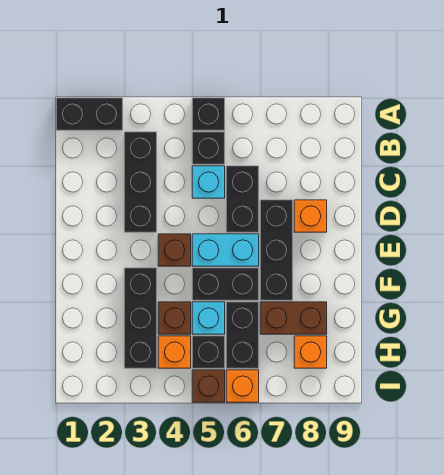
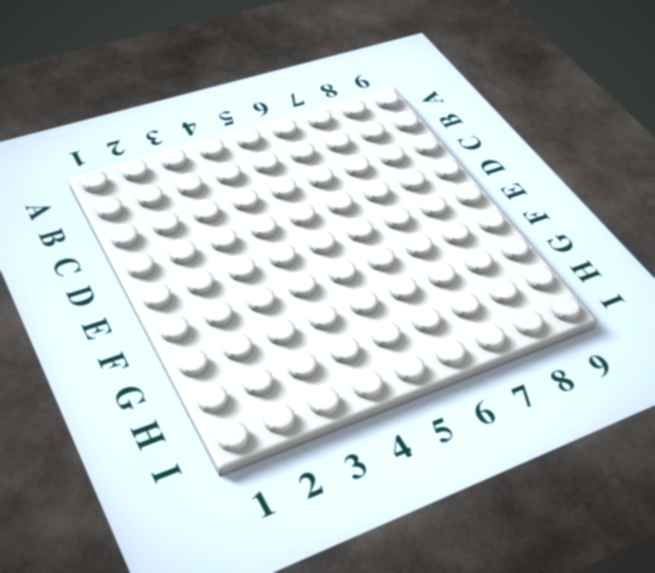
none -> black brick A1:A2 level 1
none -> black brick A5 level 1
none -> black brick B3:D3 level 1

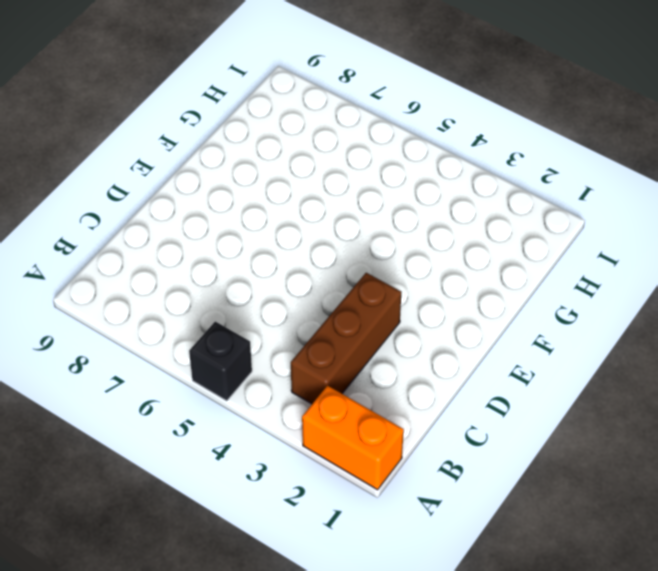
orange brick A1:A2 level 1 -> black brick A1:A2 level 1
brown brick B3:D3 level 1 -> black brick B3:D3 level 1
none -> black brick B5 level 1
none -> cyan brick C5 level 1
none -> black brick C6:D6 level 1

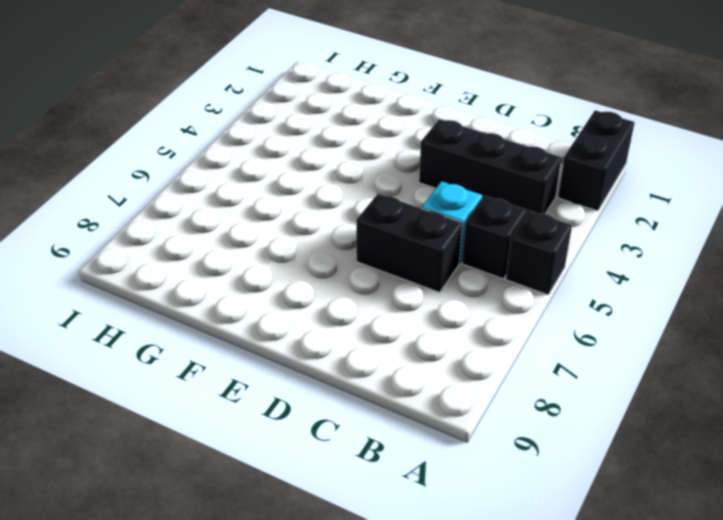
none -> black brick D7:F7 level 1
none -> orange brick D8 level 1
none -> brown brick E4 level 1

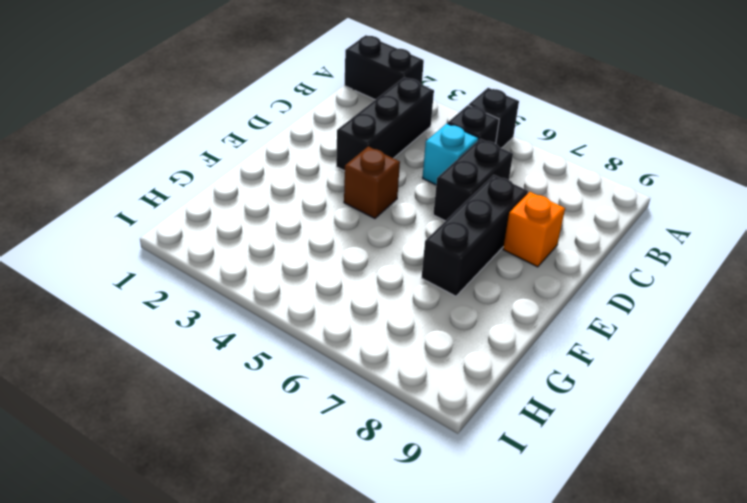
none -> cyan brick E5:E6 level 1
none -> black brick F3:H3 level 1
none -> black brick F5:F6 level 1

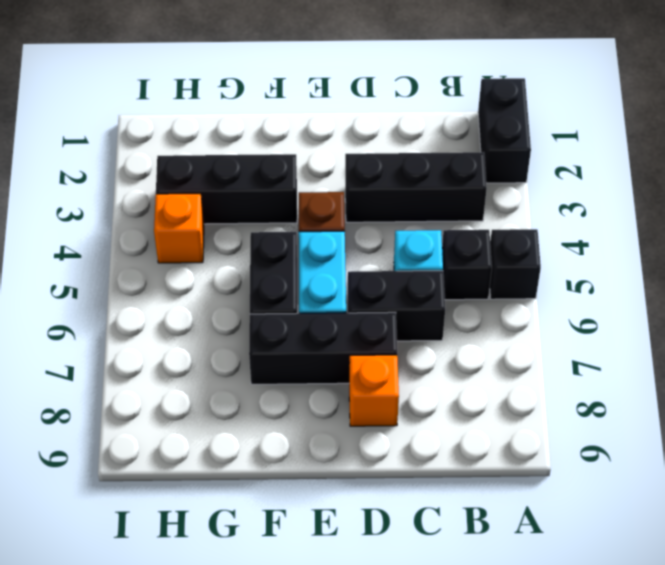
none -> brown brick G4 level 1
none -> cyan brick G5 level 1
none -> black brick G6:H6 level 1

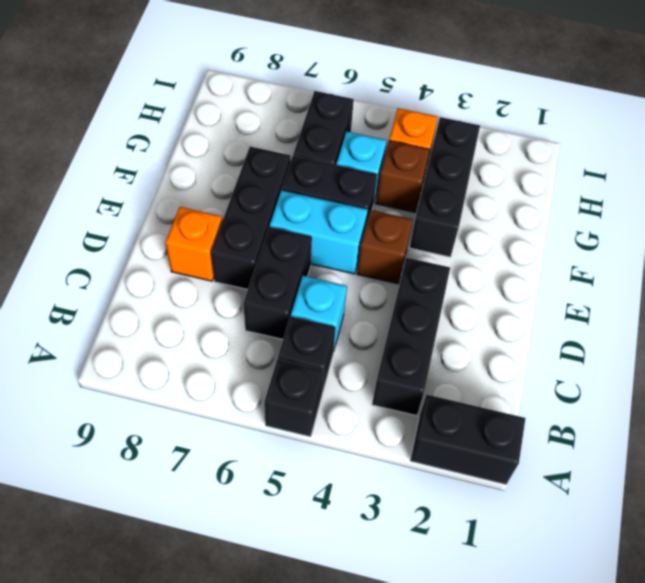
none -> brown brick G7:G8 level 1
none -> black brick H5 level 1
none -> orange brick H8 level 1

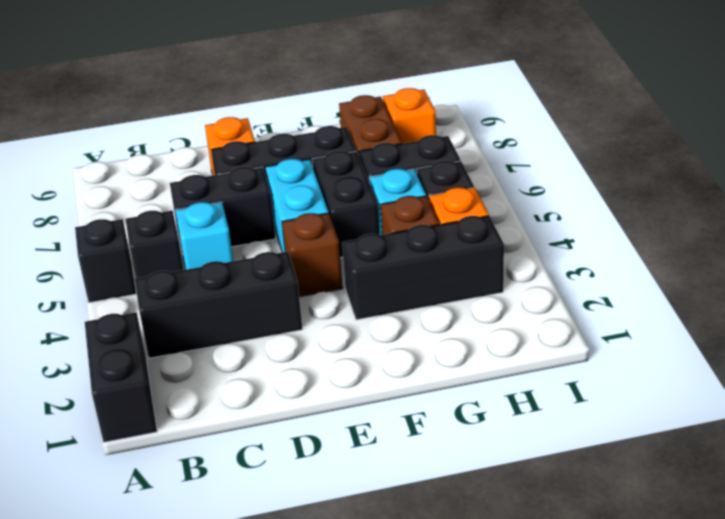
none -> brown brick I5 level 1
none -> orange brick I6 level 1

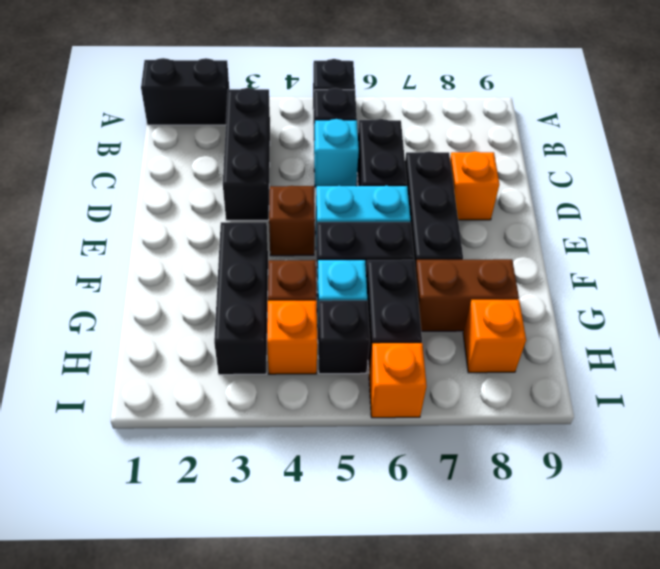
none -> brown brick I5 level 1

